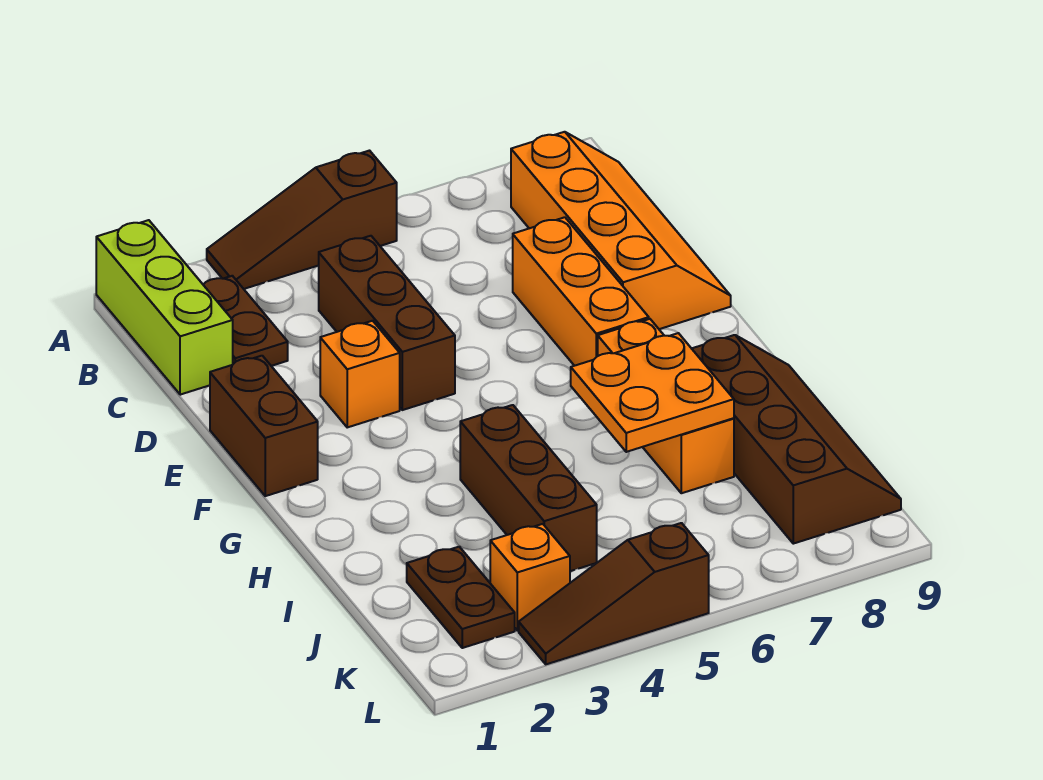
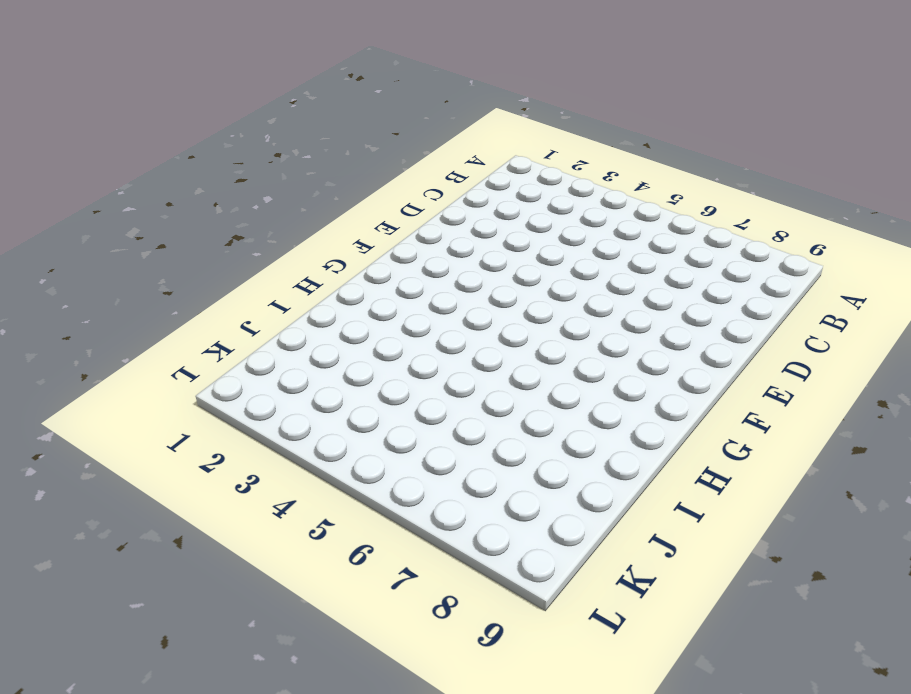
none -> lime brick A1:C1 level 1
none -> brown slope A3:A5 level 1 top 5
none -> brown plate B2:C2 level 1

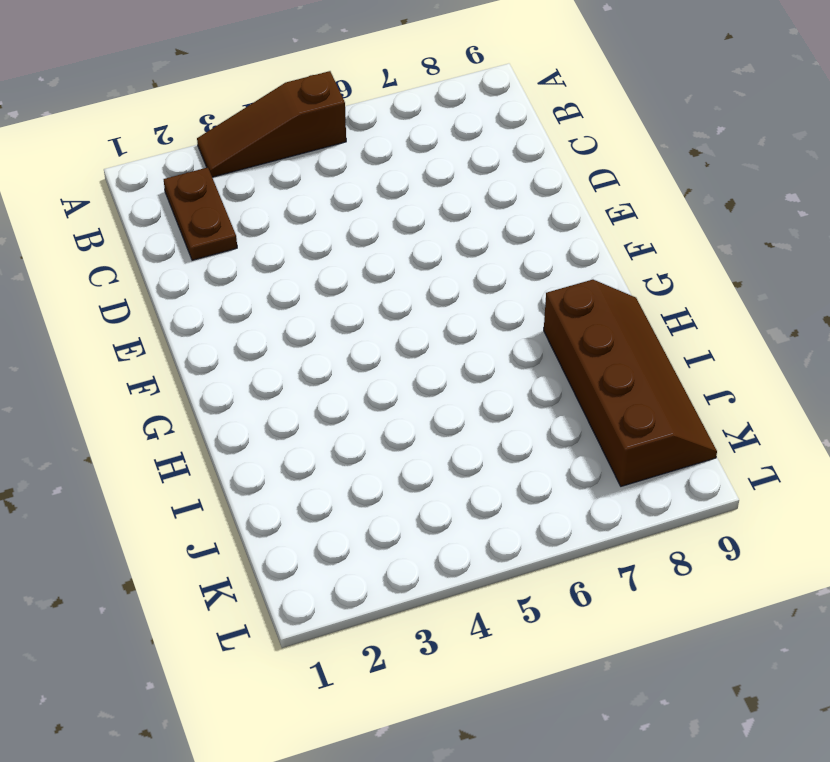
none -> lime brick A1:C1 level 1
none -> orange slope B8:E9 level 1 top 8
none -> brown brick C4:E4 level 1

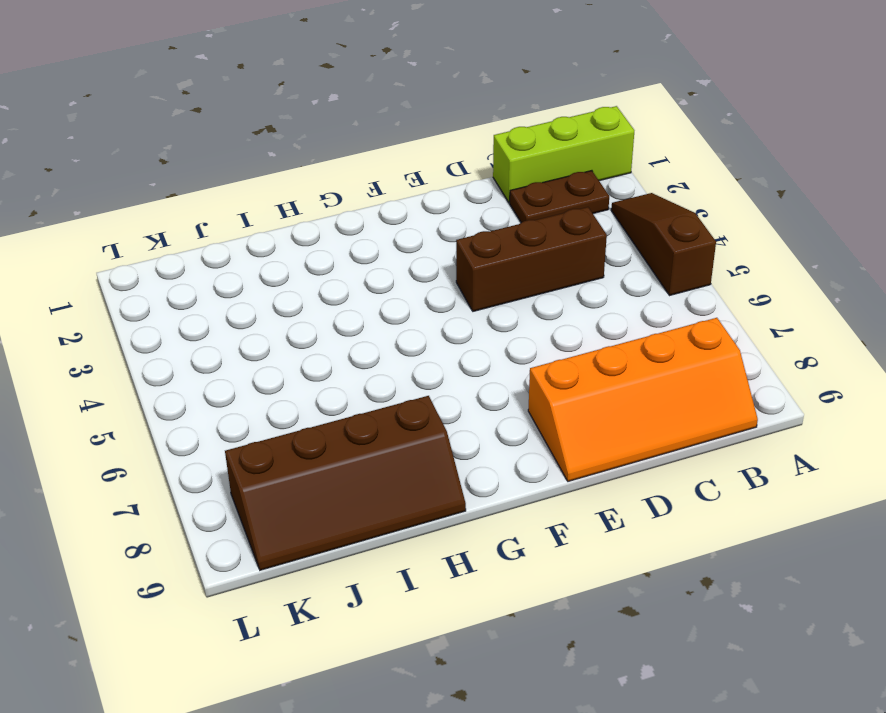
none -> orange brick D7:F7 level 1
none -> brown brick E1:F1 level 1
none -> orange brick E3 level 1

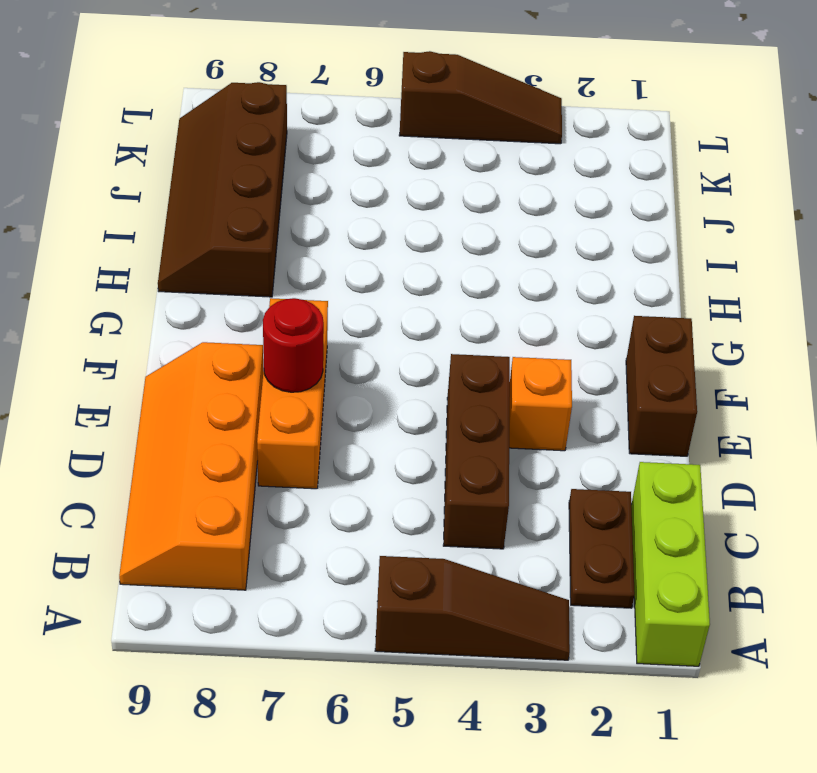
red round brick E7 level 2 -> none
none -> orange brick G7:I7 level 1
none -> brown brick H4:J4 level 1
none -> brown plate J2:K2 level 1

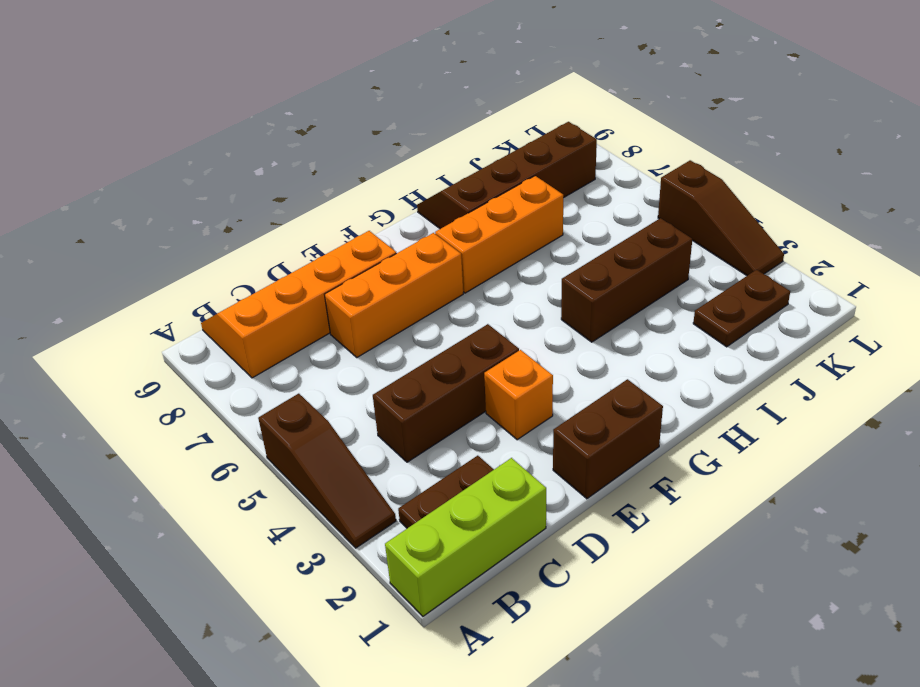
none -> orange brick K3 level 1
none -> orange plate H6:I7 level 2

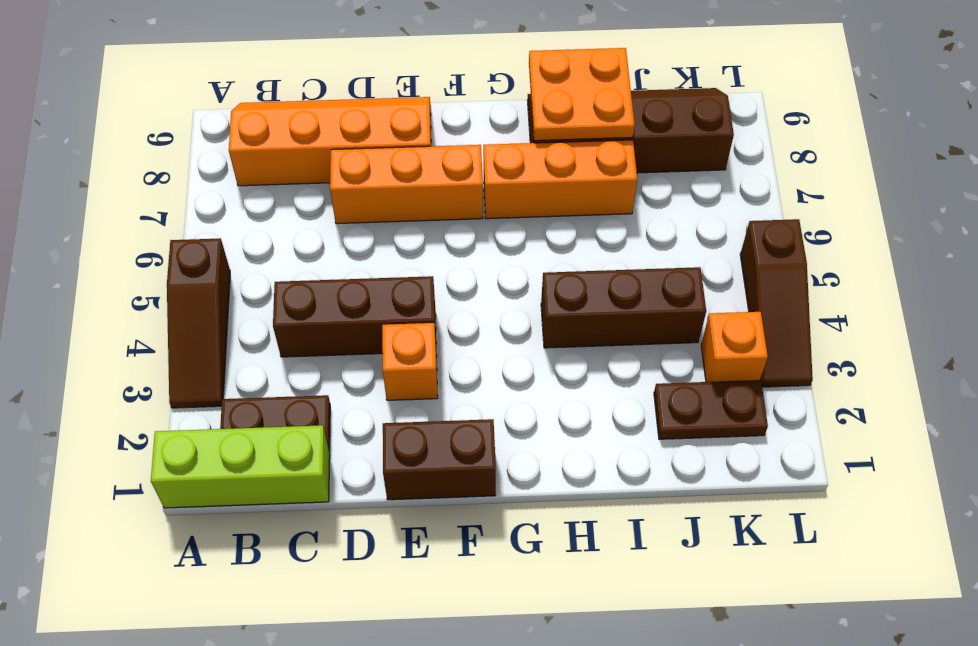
orange plate H8:I9 level 2 -> orange plate H6:I7 level 2

